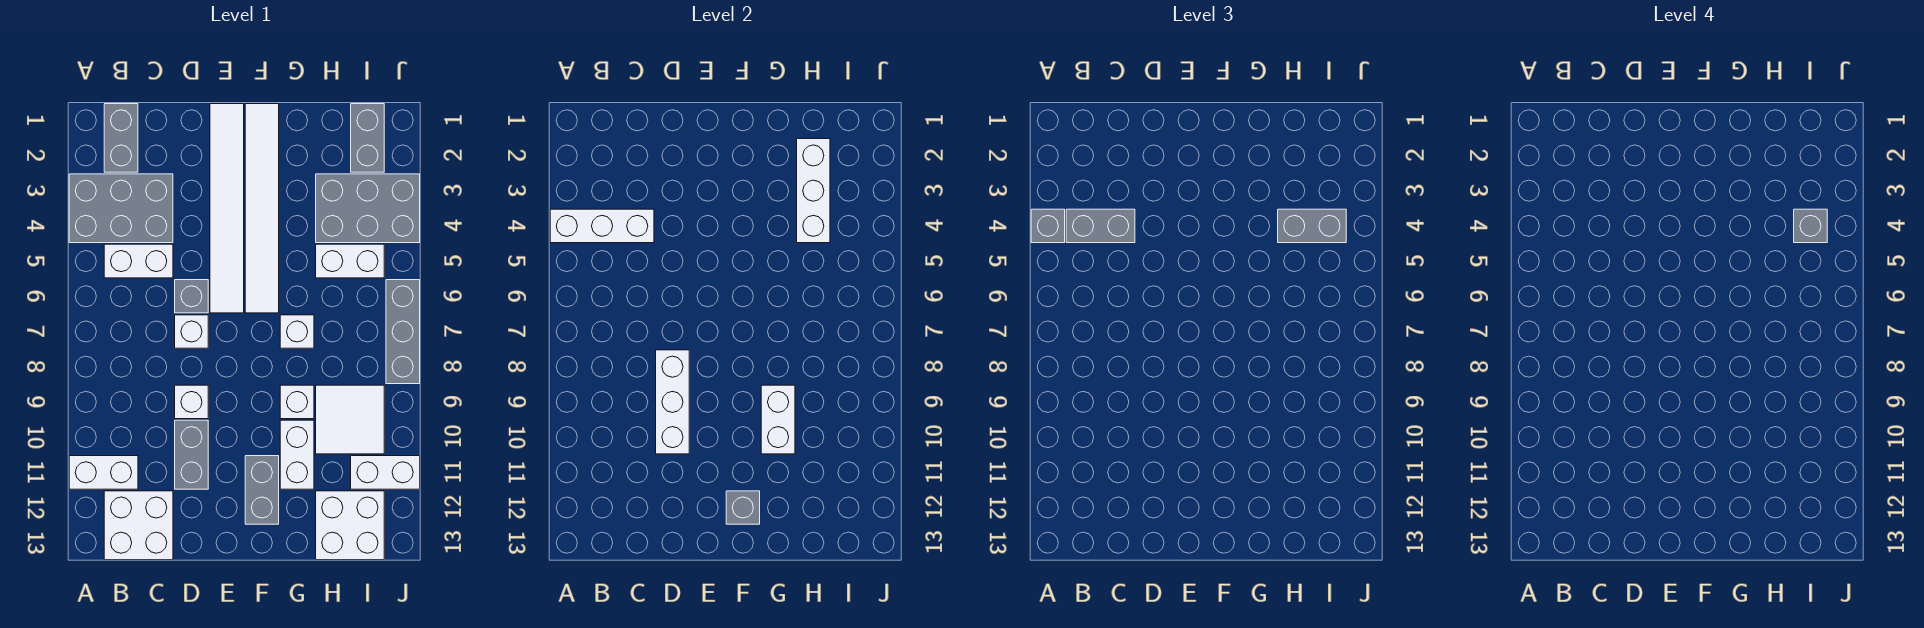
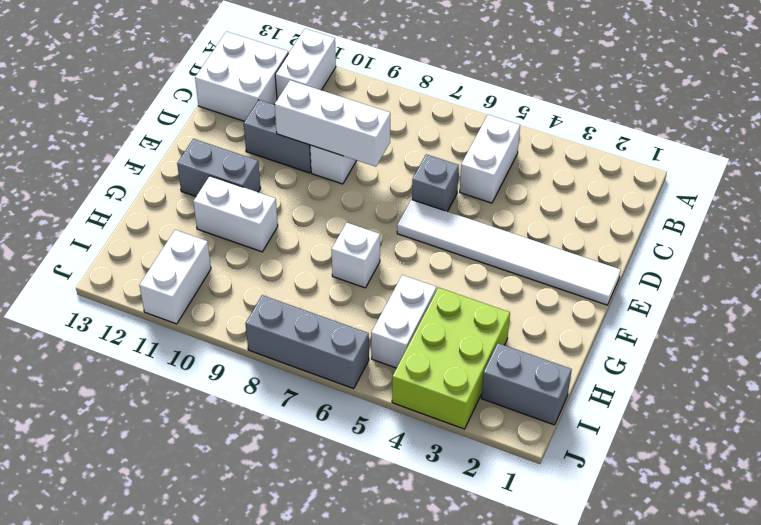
lime brick H3:J4 level 1 -> grey brick H3:J4 level 1
none -> grey brick A3:C4 level 1
none -> grey brick B1:B2 level 1
none -> white brick D7 level 1
none -> white tile F1:F6 level 1

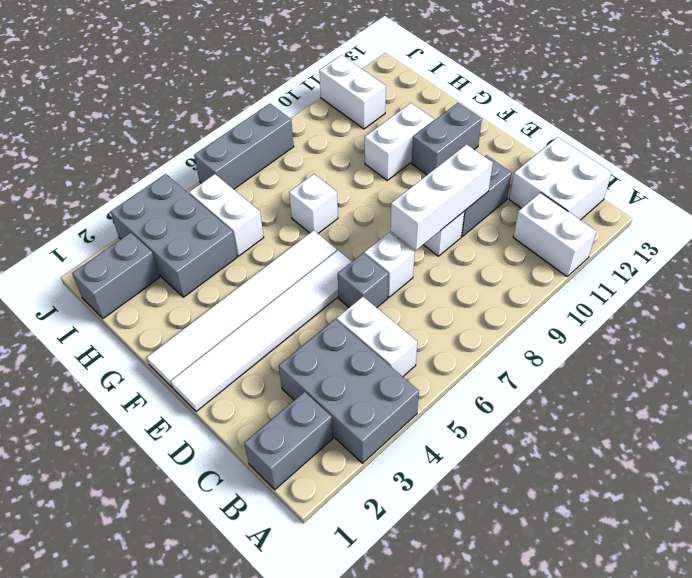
none -> white brick G9 level 1
none -> white tile H9:I10 level 1
none -> white brick H12:I13 level 1
none -> white brick A4:C4 level 2

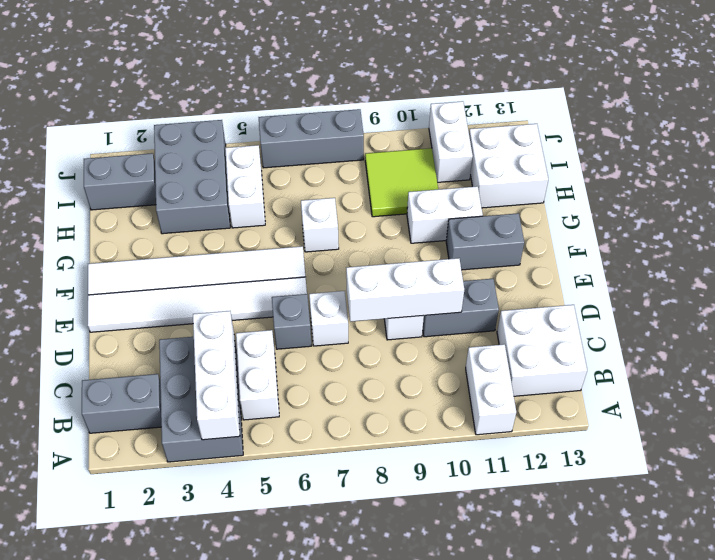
lime tile H9:I10 level 1 -> white tile H9:I10 level 1
none -> white brick G9 level 1
none -> grey brick F12 level 2
none -> white brick G9:G10 level 2
none -> white brick H2:H4 level 2

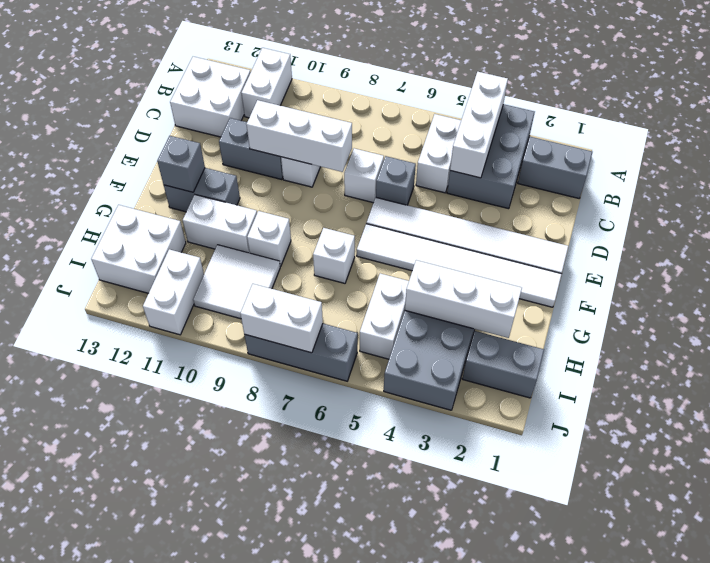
white brick J7:J8 level 2 -> white brick G9:G10 level 2
none -> grey brick A4 level 3
none -> grey brick B4:C4 level 3
none -> grey brick H4:I4 level 3
none -> grey brick I4 level 4

